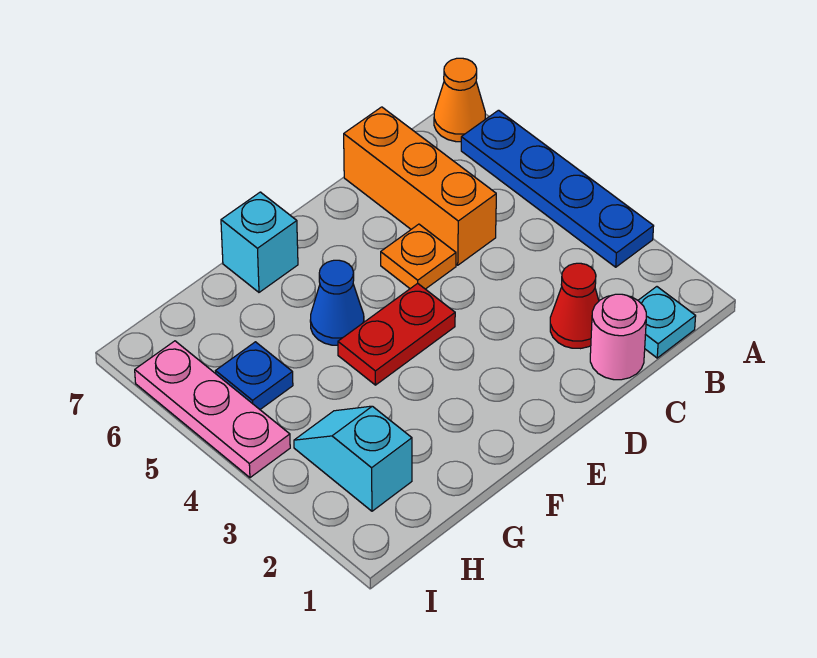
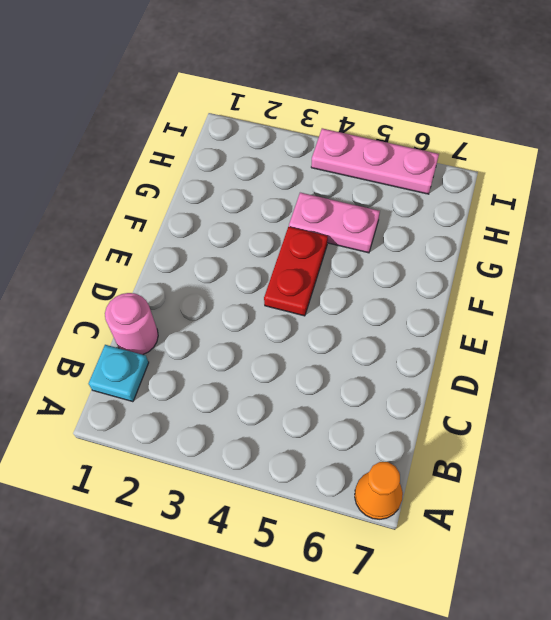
pink plate G4:G5 level 1 -> none
none -> blue plate A3:A6 level 1
none -> red cone C2 level 1
none -> orange brick C5:C7 level 1

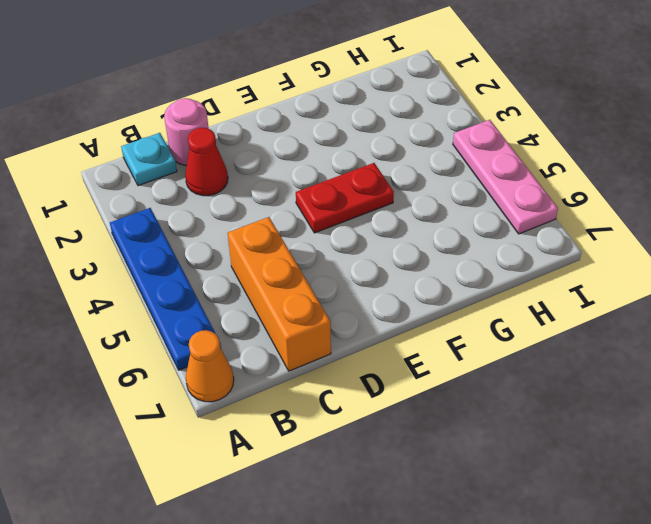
none -> orange plate D5 level 1
none -> blue cone F5 level 1
none -> cyan brick F7 level 1

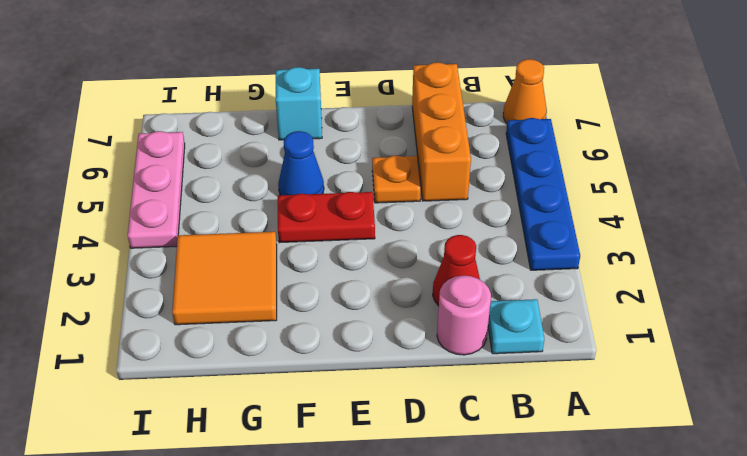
orange tile G2:H3 level 1 -> cyan slope H2:H3 level 1 top 2
none -> blue plate H5 level 1

